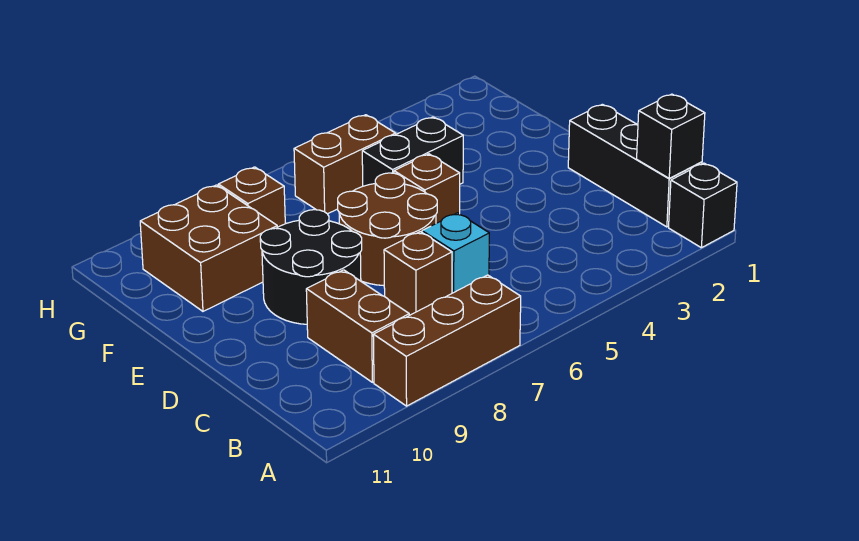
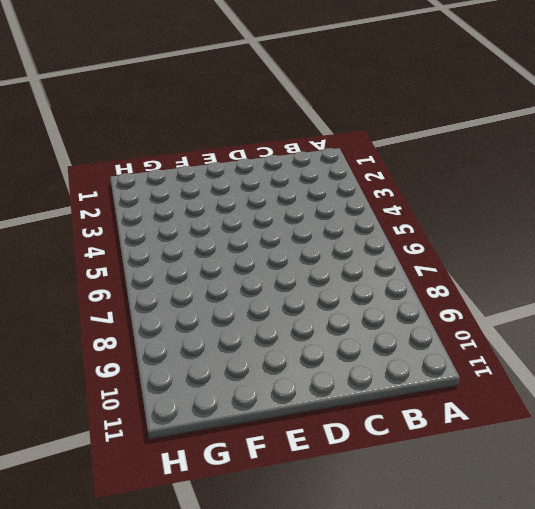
none -> black brick A1 level 1
none -> brown brick A7:A9 level 1
none -> black brick B1:D1 level 1

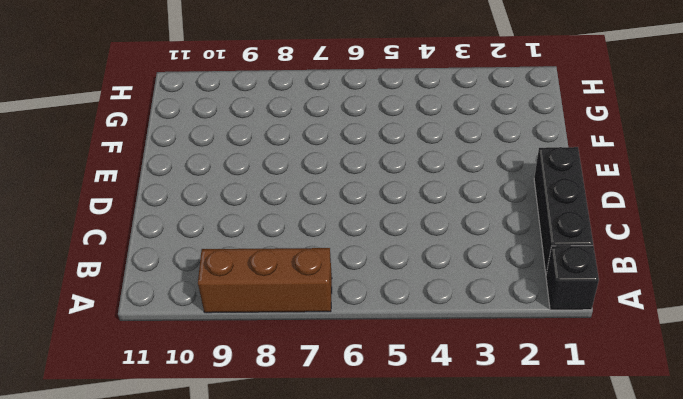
none -> brown brick B9:C9 level 1
none -> cyan brick C6 level 1
none -> brown brick C7 level 1

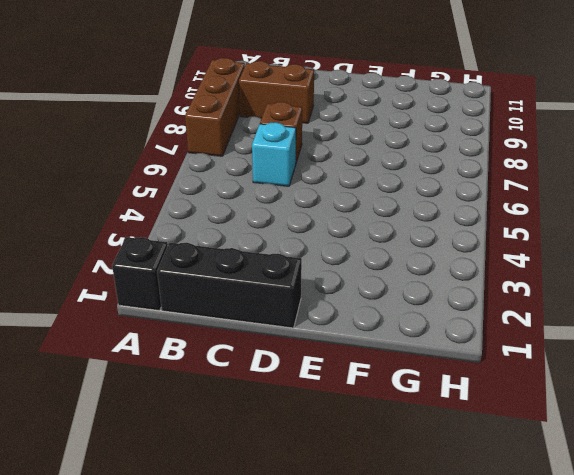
none -> brown round brick D6:E7 level 1
none -> black round brick D8:E9 level 1
none -> brown brick E5 level 1

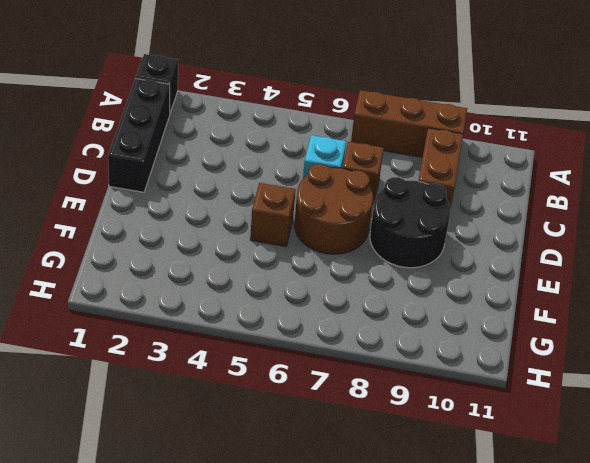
none -> black brick F4:F5 level 1
none -> brown brick F9:G10 level 1
none -> brown brick G5:G6 level 1

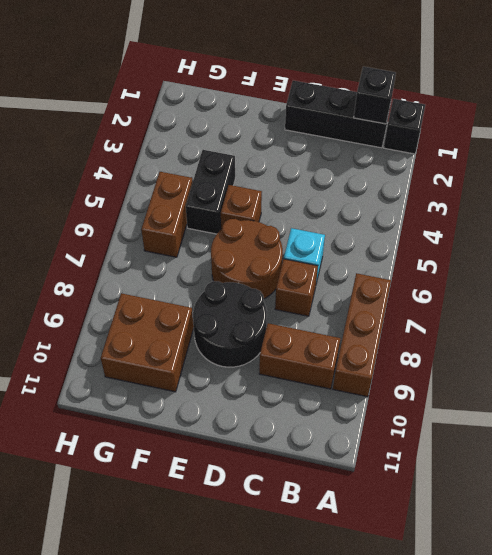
none -> brown brick G8 level 1

